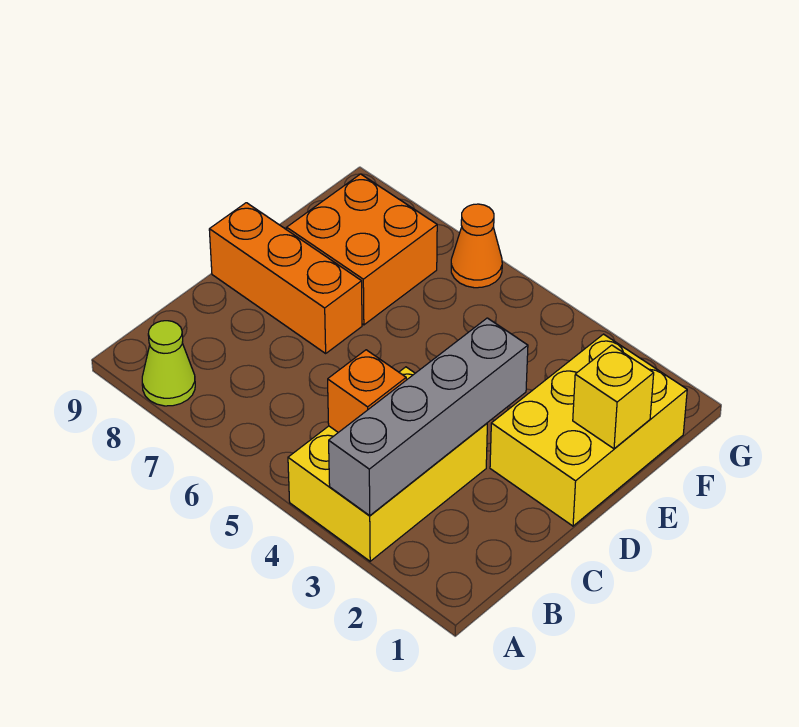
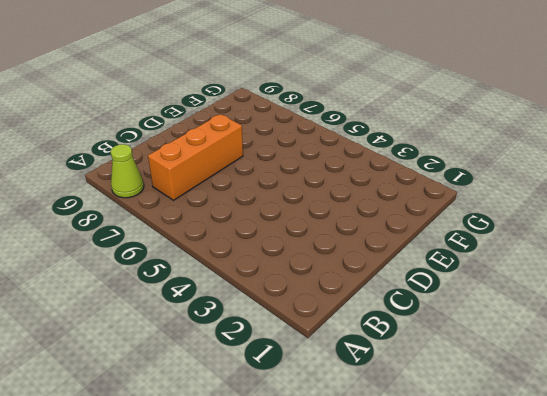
orange brick B7:D7 level 1 -> orange brick D7:D9 level 1
none -> yellow brick A3:C4 level 1
none -> yellow brick D1:F2 level 1

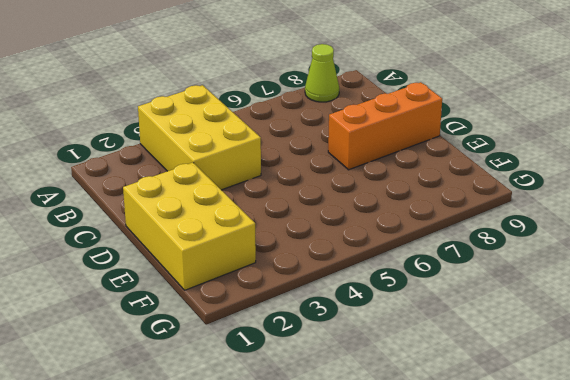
none -> orange brick E7:F8 level 1
none -> orange cone G6 level 1

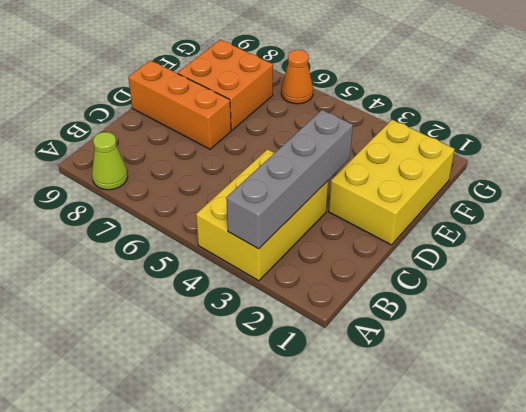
none -> orange brick B4 level 2
none -> yellow brick E1 level 2

